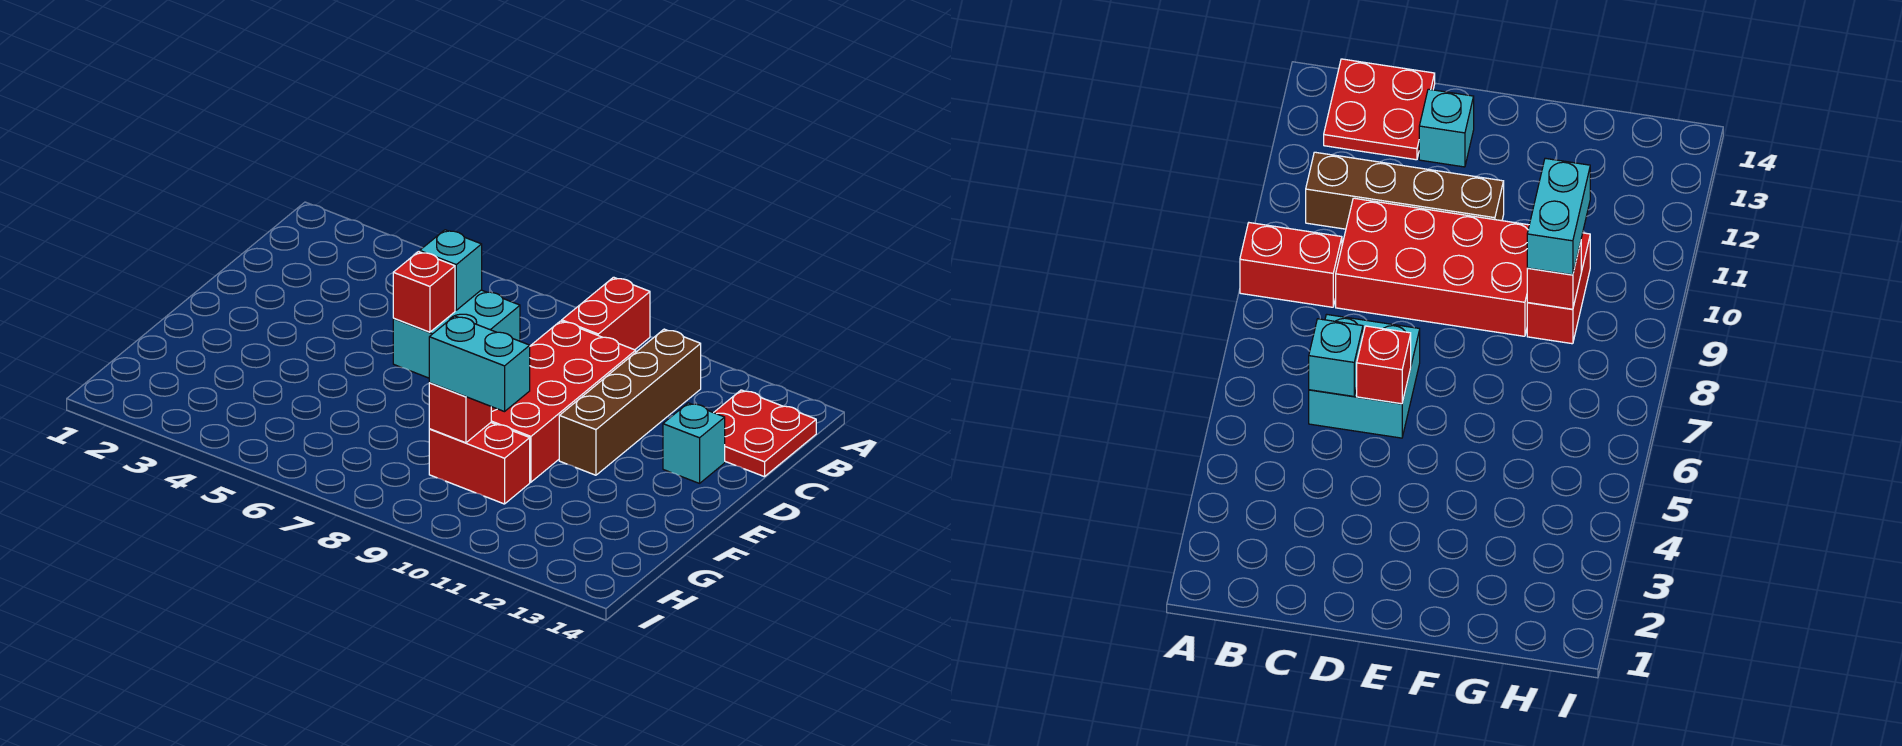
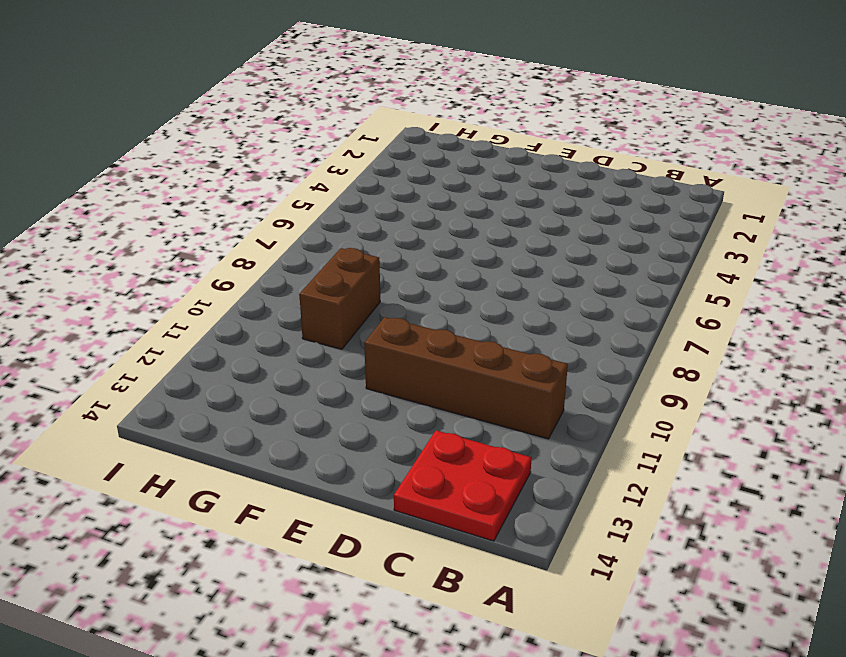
brown brick G9:G10 level 1 -> red brick G9:G10 level 1
none -> red brick A9:B9 level 1
none -> cyan brick C6:D7 level 1

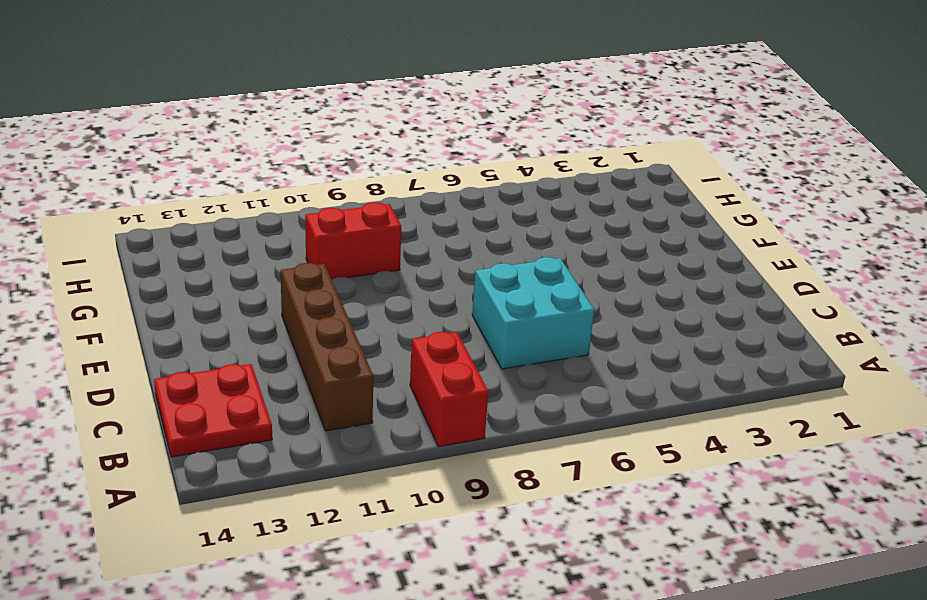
none -> red brick C9:F10 level 1
none -> cyan brick D13 level 1

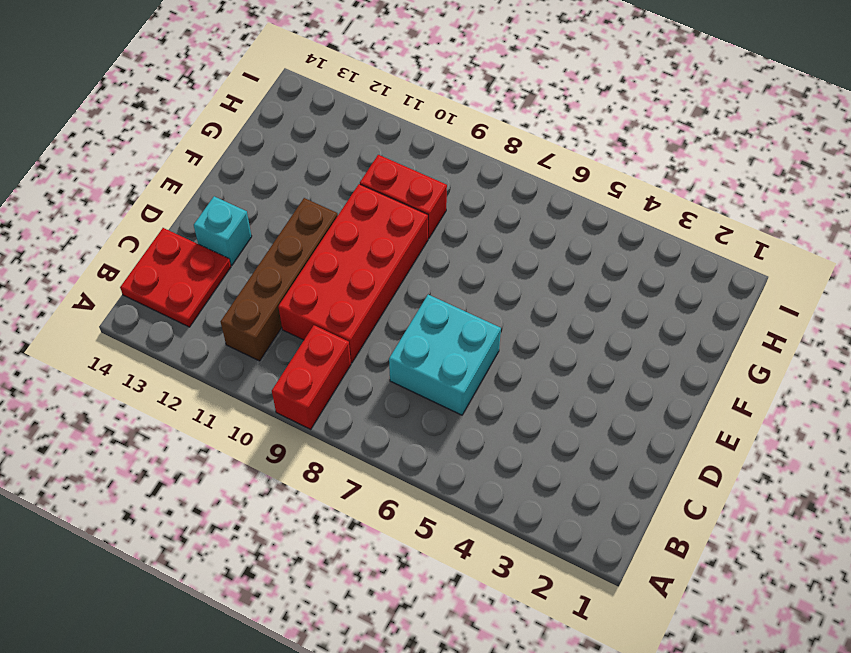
none -> cyan brick C6 level 2
none -> red brick D6 level 2

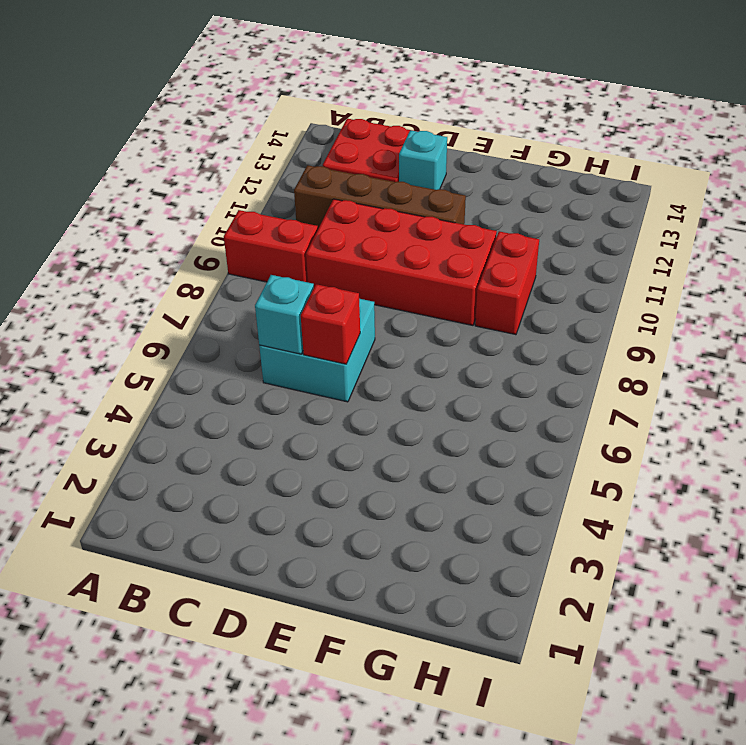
none -> red brick G9 level 2
none -> cyan brick G9:G10 level 3

